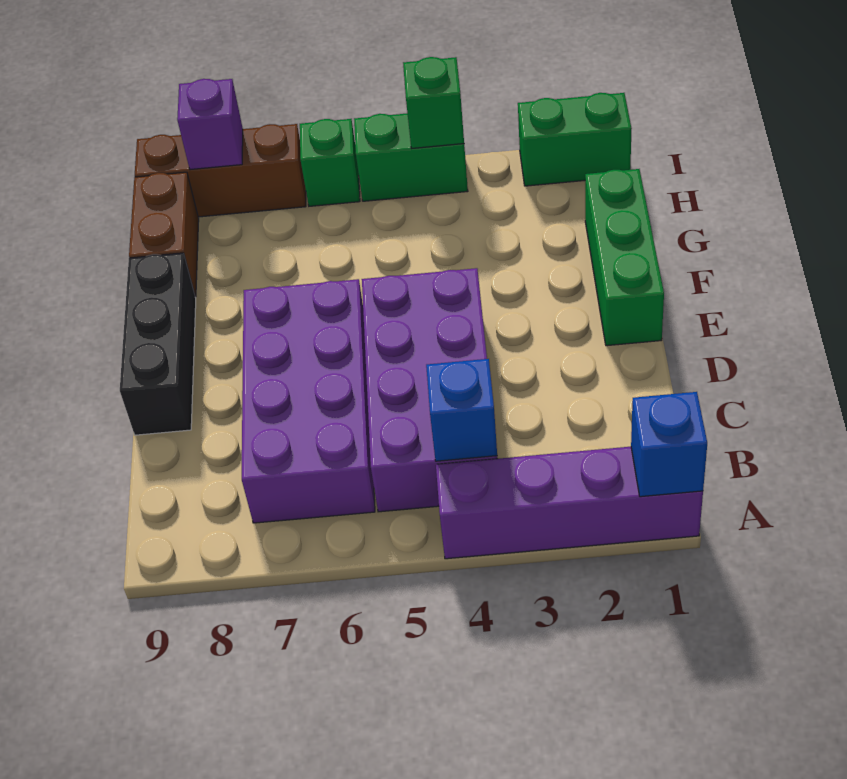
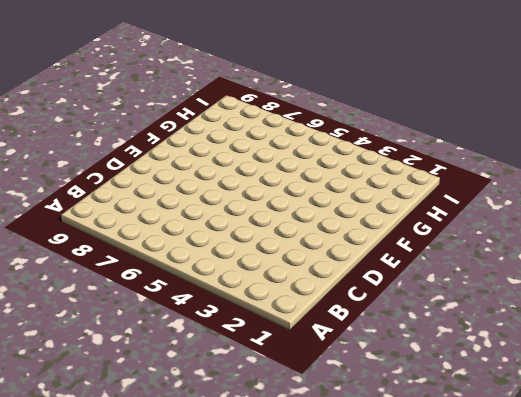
none -> purple brick A1:A4 level 1
none -> purple brick B4:E5 level 1
none -> purple brick B6:E7 level 1

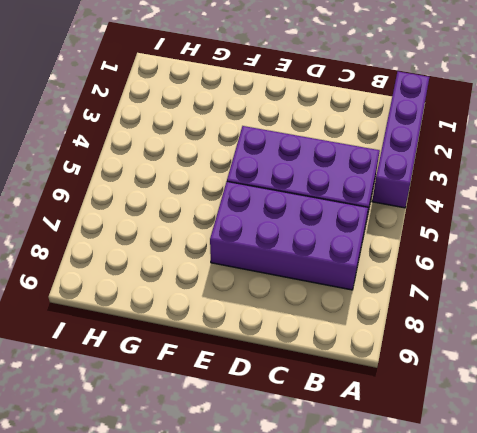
none -> black brick D9:F9 level 1
none -> green brick E1:G1 level 1
none -> brown brick G9:H9 level 1

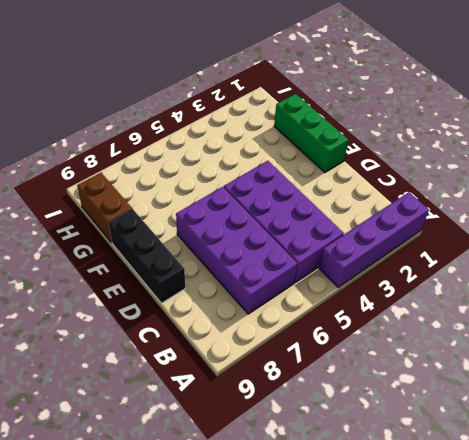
none -> green brick I1:I2 level 1
none -> green brick I4:I5 level 1
none -> green brick I6 level 1

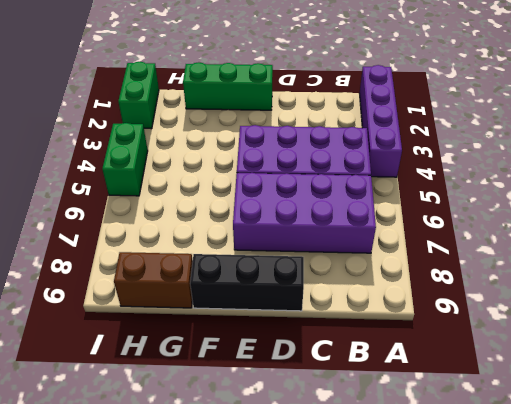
none -> green brick I6 level 1
none -> brown brick I7:I9 level 1
none -> blue brick A1 level 2

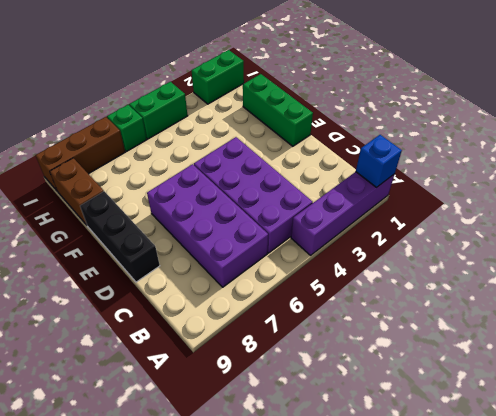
none -> blue brick B4 level 2
none -> green brick I4 level 2
none -> purple brick I8 level 2

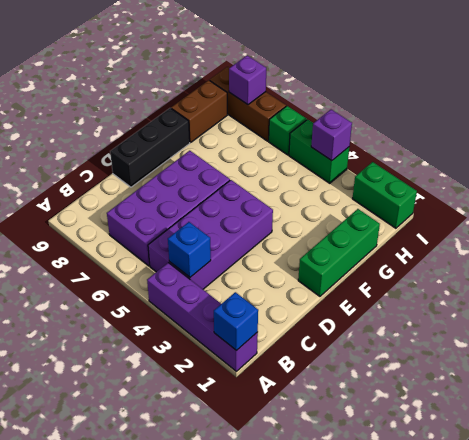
purple brick I4 level 2 -> green brick I4 level 2

